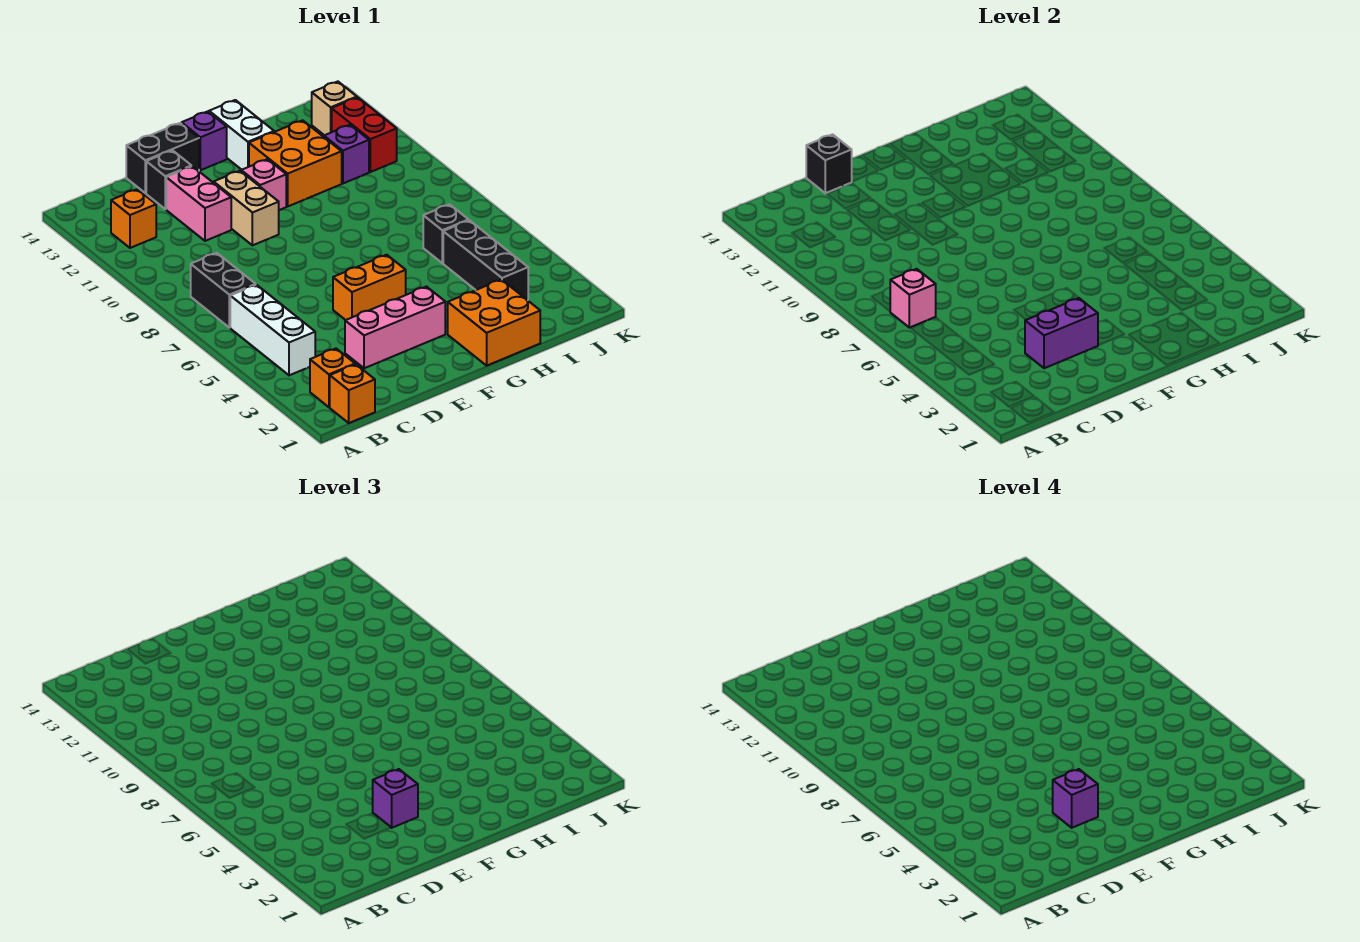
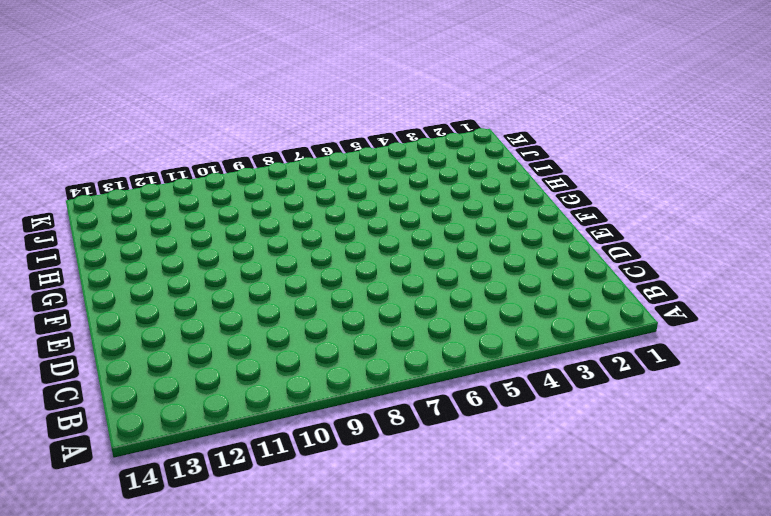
none -> orange brick B1 level 1
none -> orange brick B2 level 1
none -> white brick B4:B6 level 1

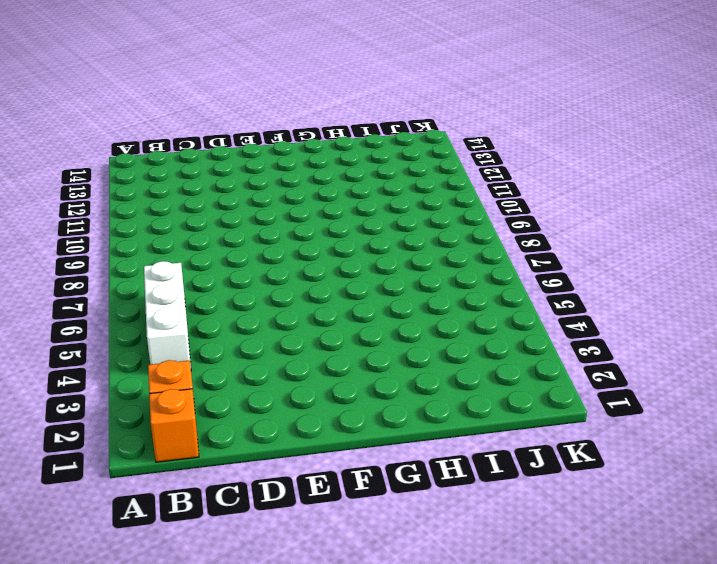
none -> black brick B7:B8 level 1
none -> orange brick B12 level 1
none -> pink brick D3:F3 level 1

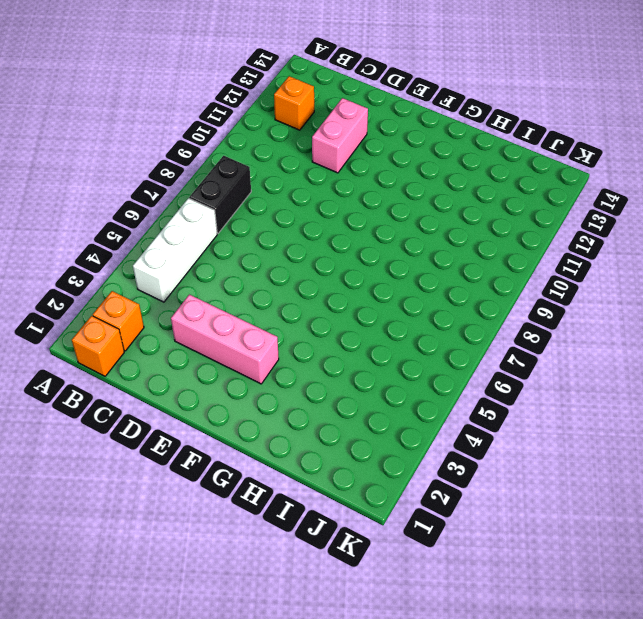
none -> black brick D13 level 1
none -> black brick D14:E14 level 1
none -> orange brick E5:F5 level 1

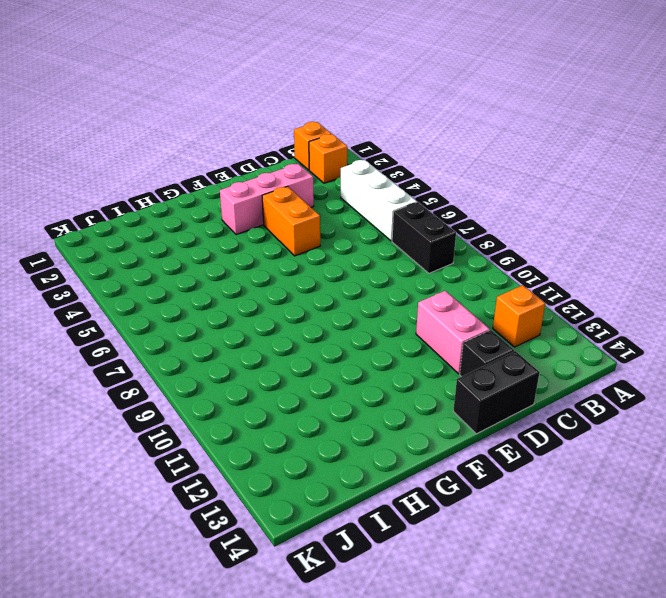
orange brick E4:E5 level 1 -> orange brick E5:F5 level 1
none -> tan brick E10:E11 level 1
none -> pink brick F11 level 1
none -> purple brick F14 level 1

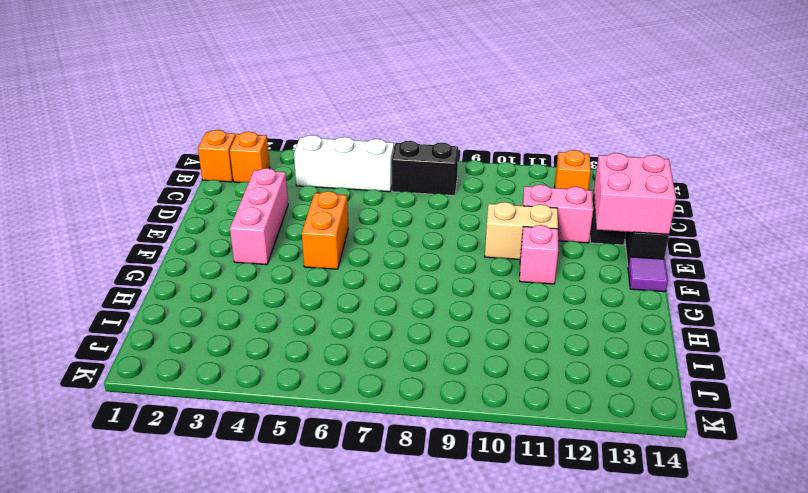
pink brick D13:E14 level 2 -> black brick D14 level 2
purple tile F14 level 1 -> purple brick F14 level 1
none -> orange brick G1:H2 level 1
none -> orange brick G11:H12 level 1
none -> white brick G13:G14 level 1

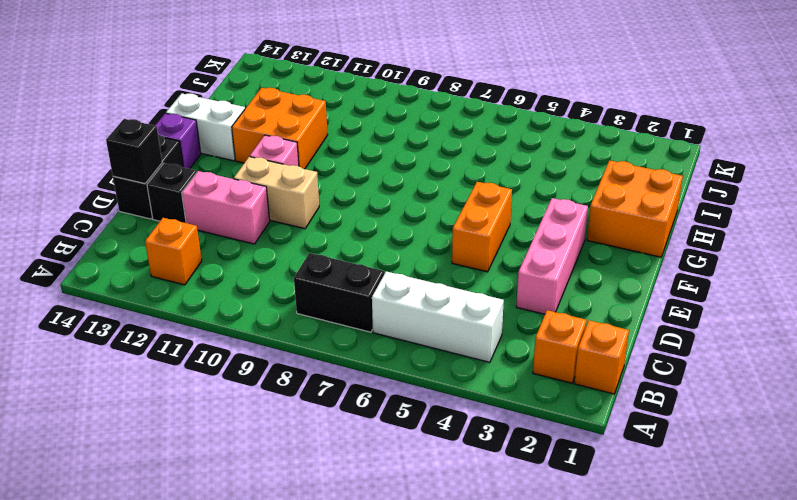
none -> black brick I3:I5 level 1
none -> black brick I6 level 1
none -> purple brick I11 level 1

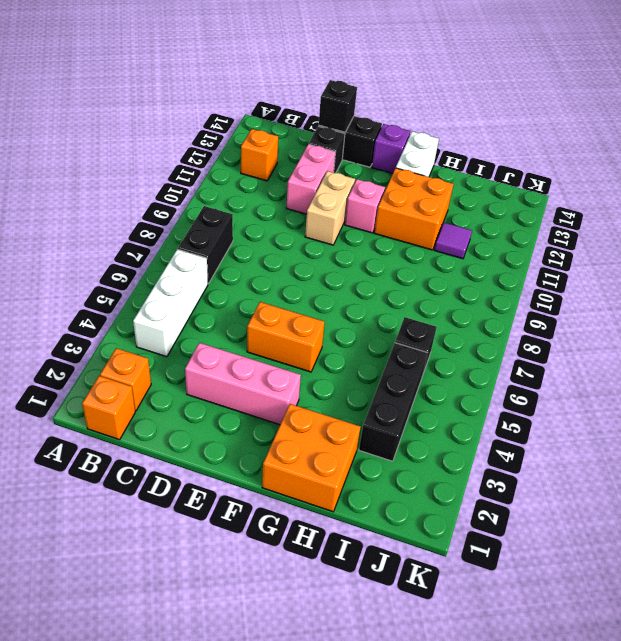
purple tile I11 level 1 -> purple brick I11 level 1
none -> red brick J11:J12 level 1
none -> tan brick J13 level 1
none -> pink brick B7 level 2

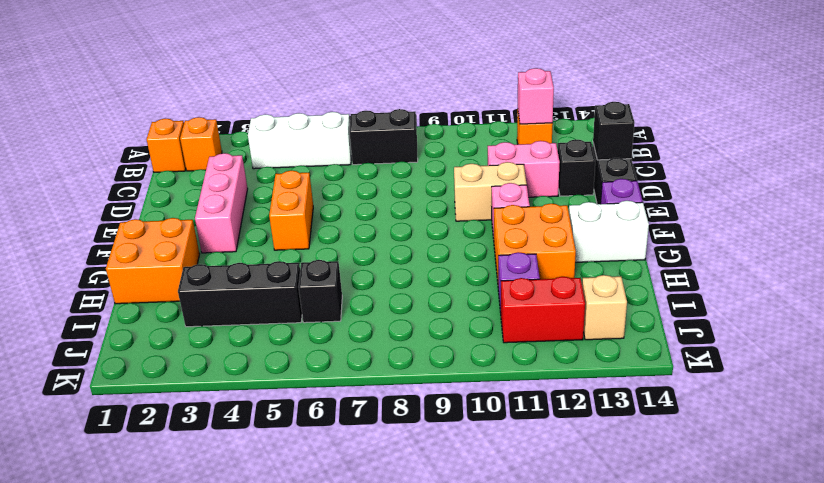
pink brick B12 level 2 -> pink brick B7 level 2
none -> purple brick D3:E3 level 2
none -> purple brick E3 level 3
none -> purple brick E3 level 4

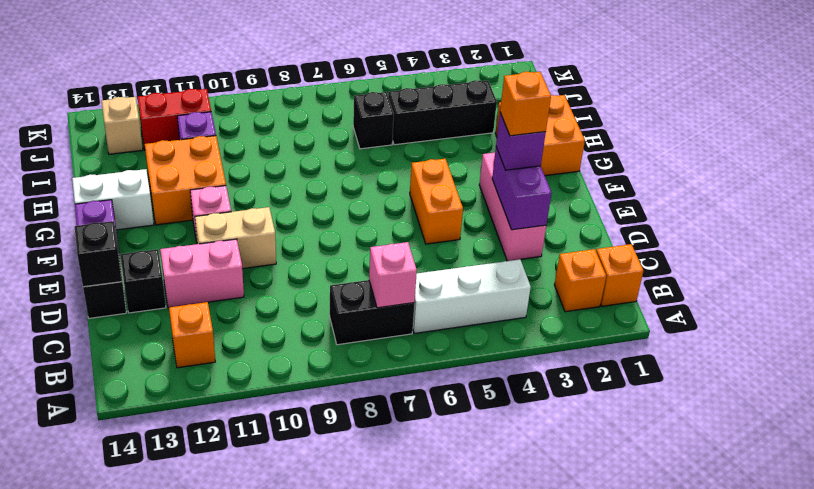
orange brick E3 level 4 -> purple brick E3 level 4

